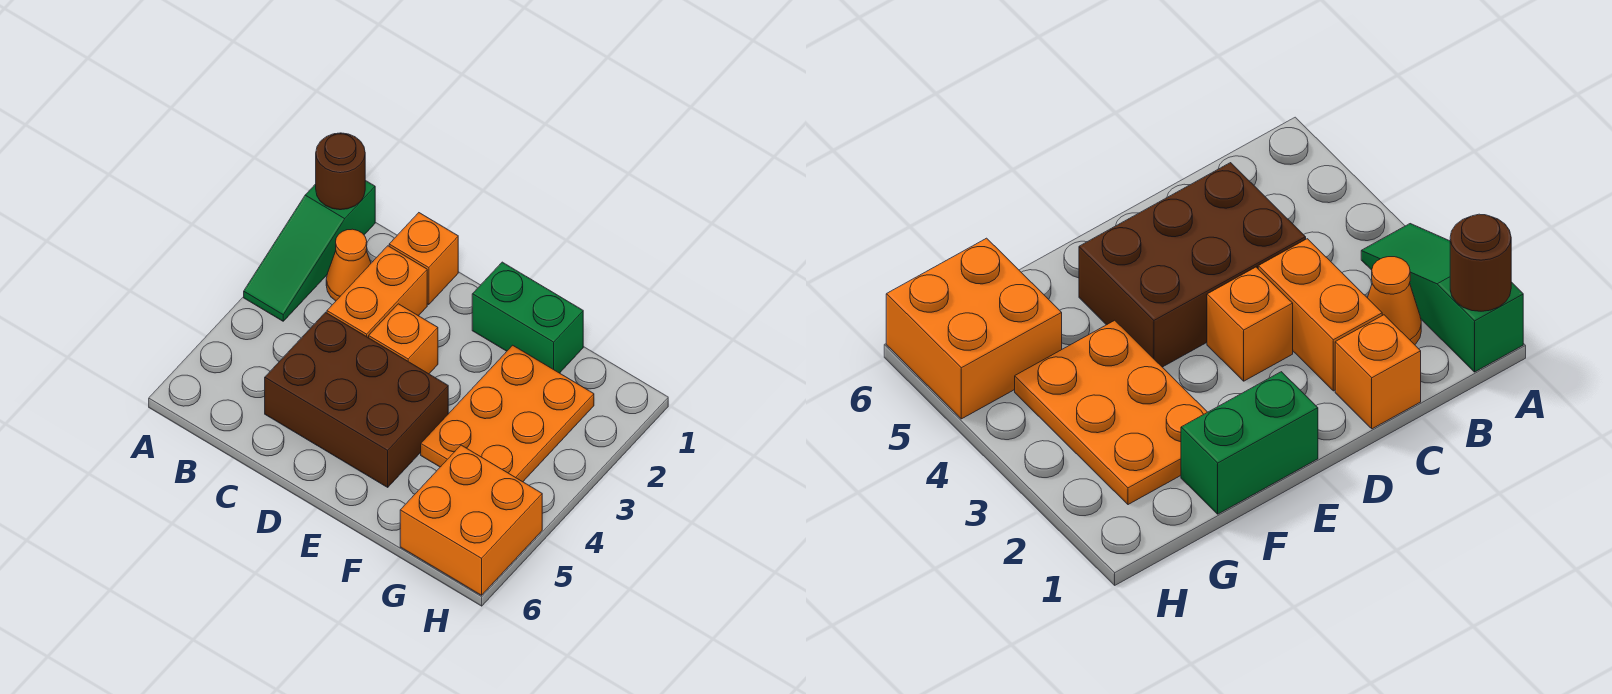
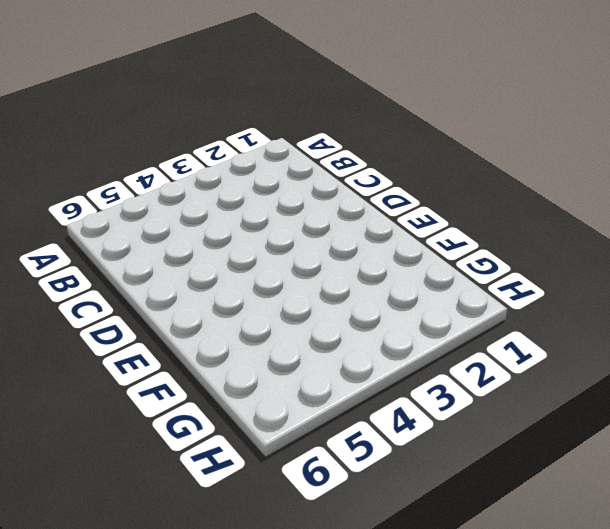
none -> green slope A1:A3 level 1 top 1
none -> orange cone B2 level 1

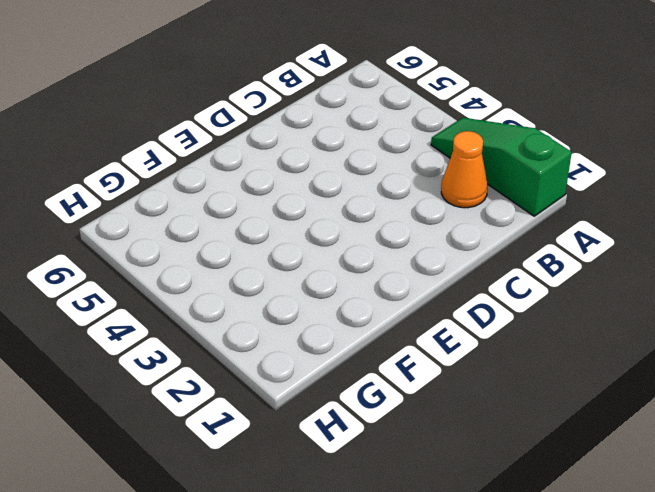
none -> orange brick C1 level 1
none -> orange brick C2:C3 level 1

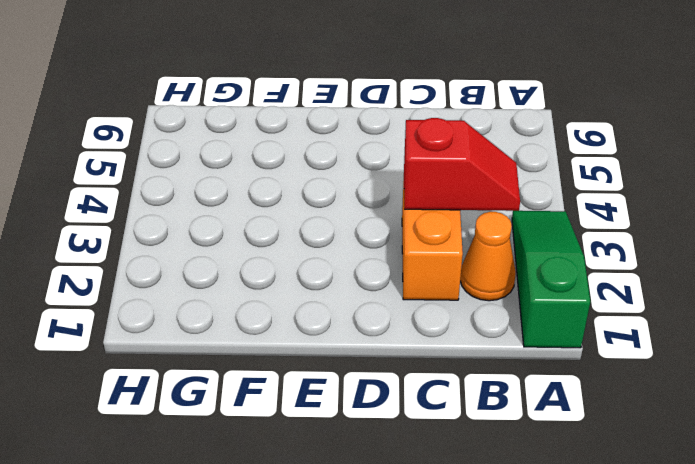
red slope B3:C3 level 2 top C -> none
none -> orange brick C1 level 1
none -> brown brick C4:E5 level 1

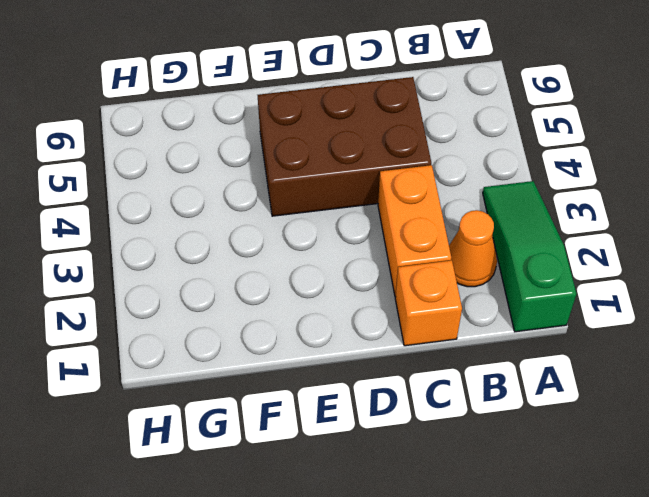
none -> orange brick D3 level 1
none -> green brick E1:F1 level 1

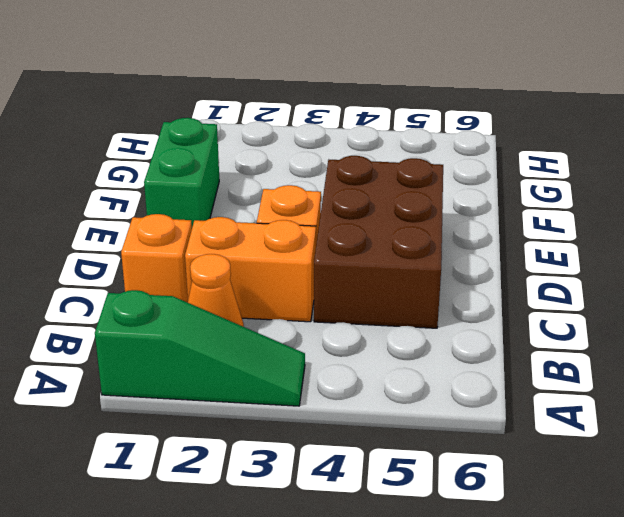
none -> orange plate F2:G4 level 1
none -> orange brick G5:H6 level 1

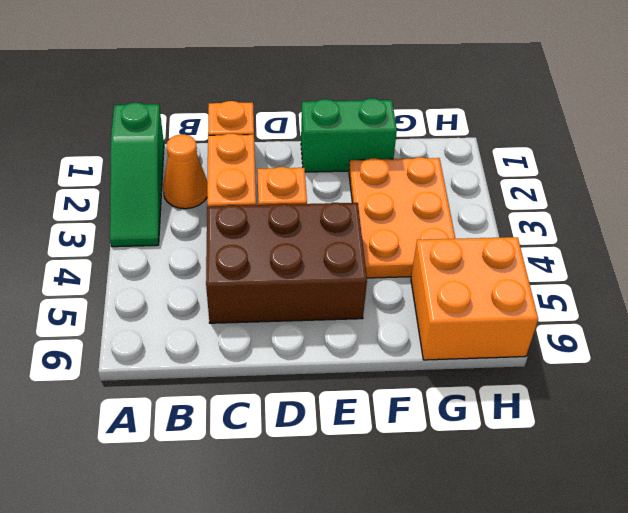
none -> brown round brick A1 level 2

